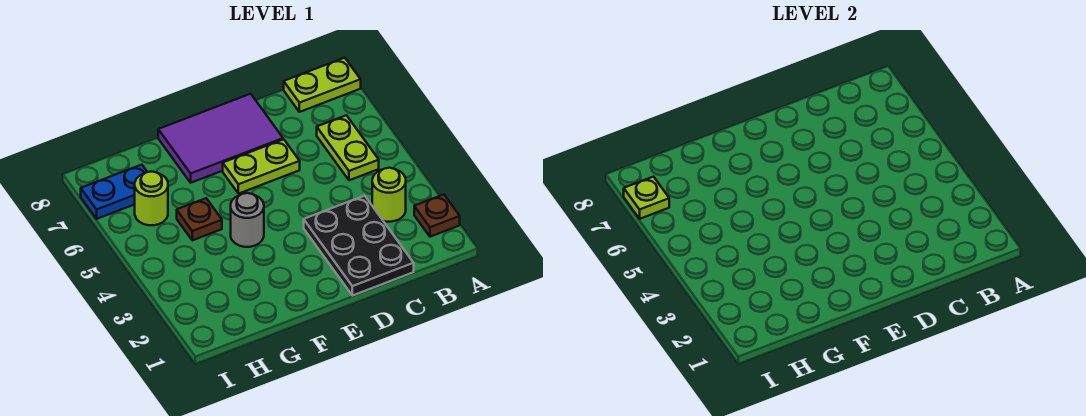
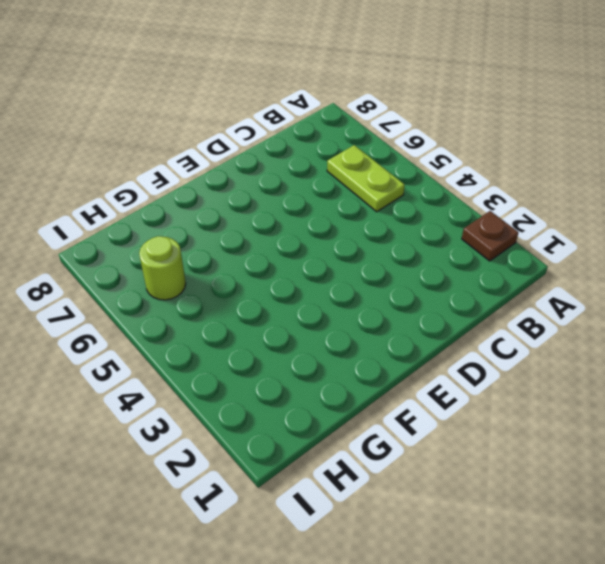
none -> lime plate A8:B8 level 1
none -> lime round brick B3 level 1
none -> black plate C1:D3 level 1

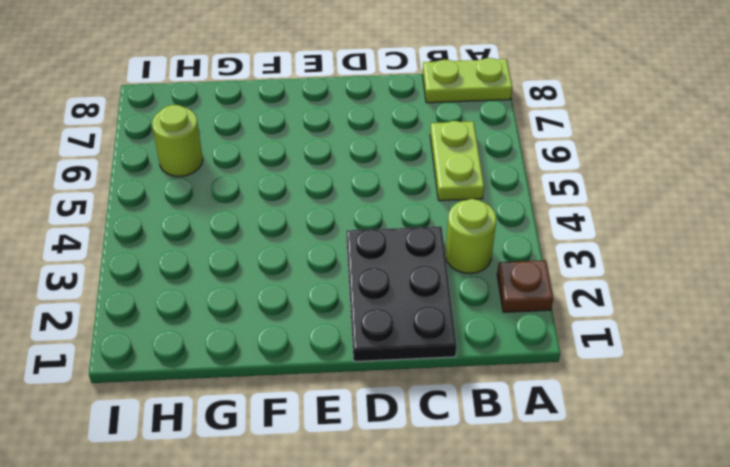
none -> lime plate D6:E6 level 1
none -> purple tile D7:F8 level 1
none -> grey round brick F4 level 1

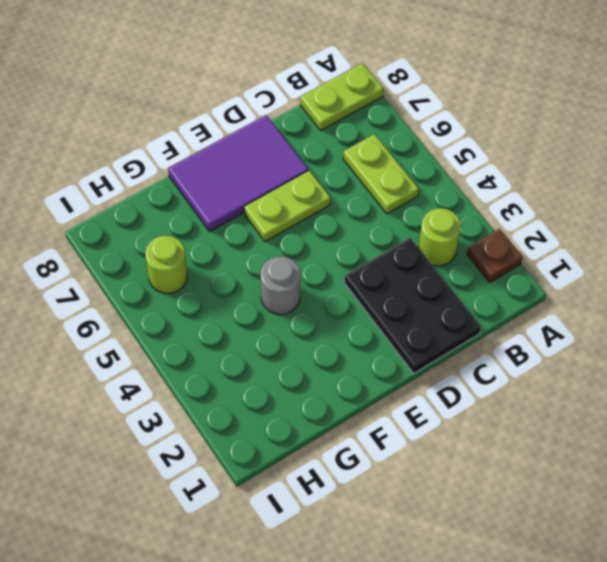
none -> brown plate G5 level 1
none -> blue plate H7:I7 level 1
none -> lime plate I7 level 2

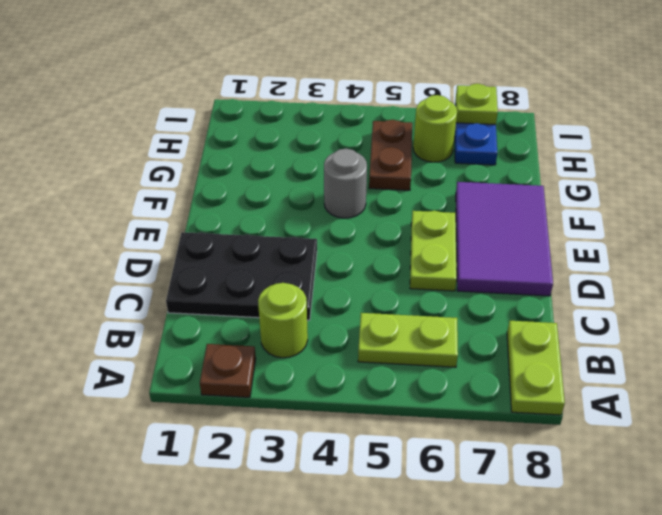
brown plate G5:H5 level 1 -> brown plate G5 level 1

